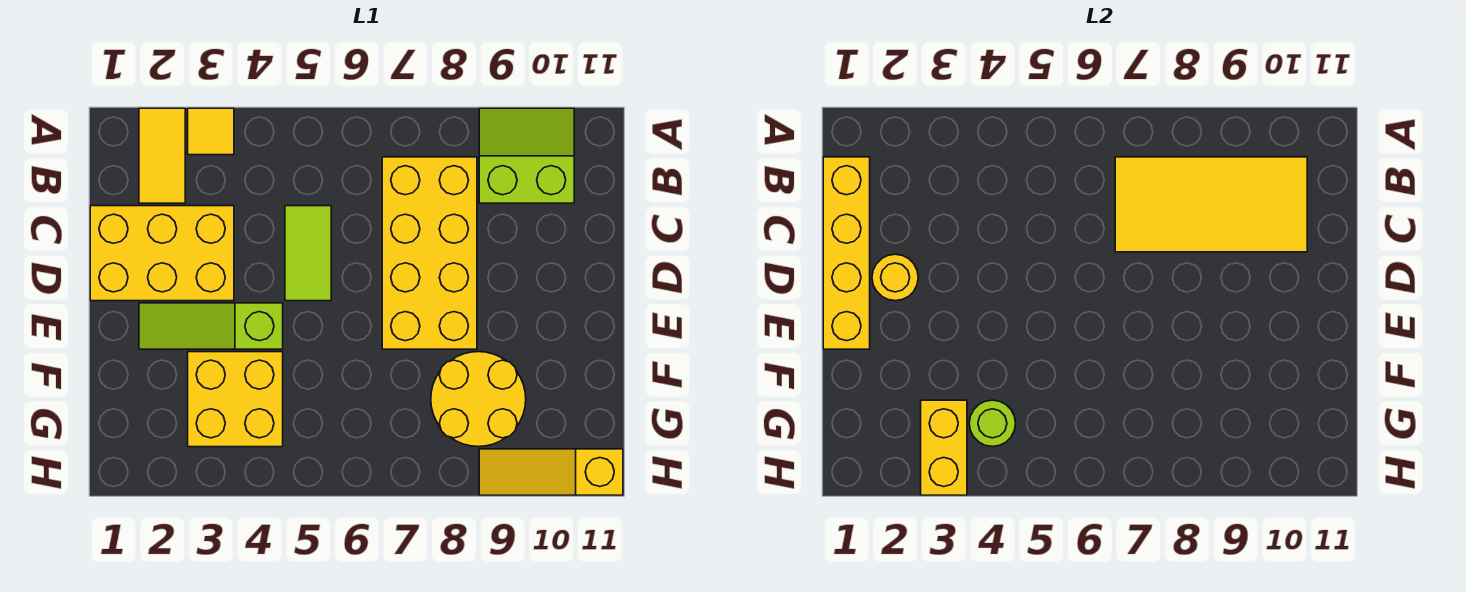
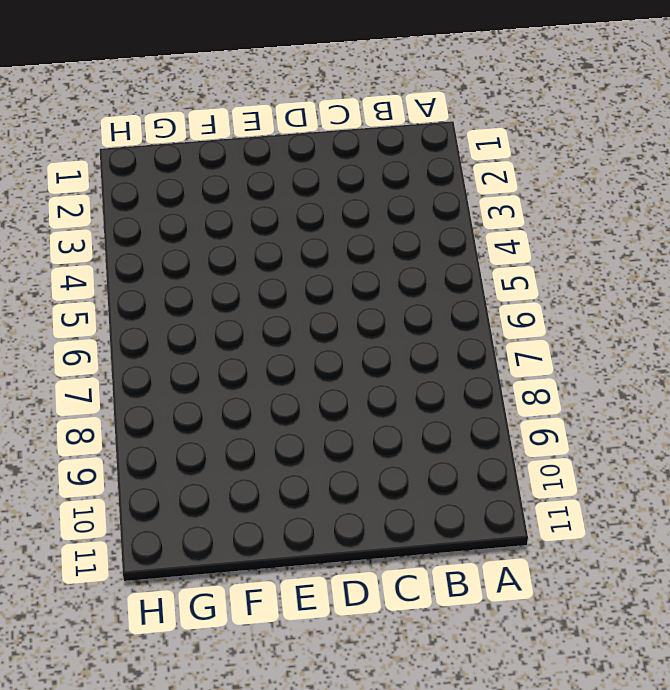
none -> yellow tile A2:B2 level 1
none -> yellow tile A3 level 1
none -> lime slope A9:B10 level 1 top B

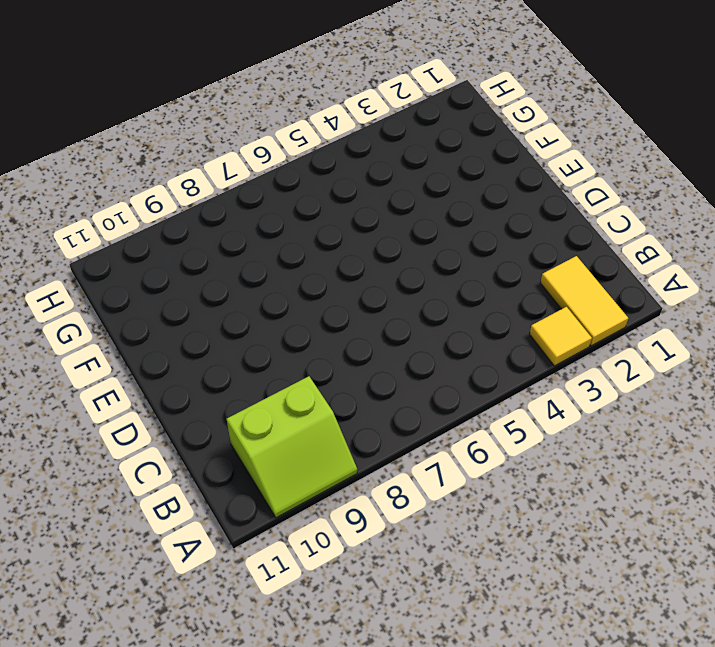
none -> yellow brick B7:E8 level 1
none -> yellow brick C1:D3 level 1
none -> lime tile C5:D5 level 1

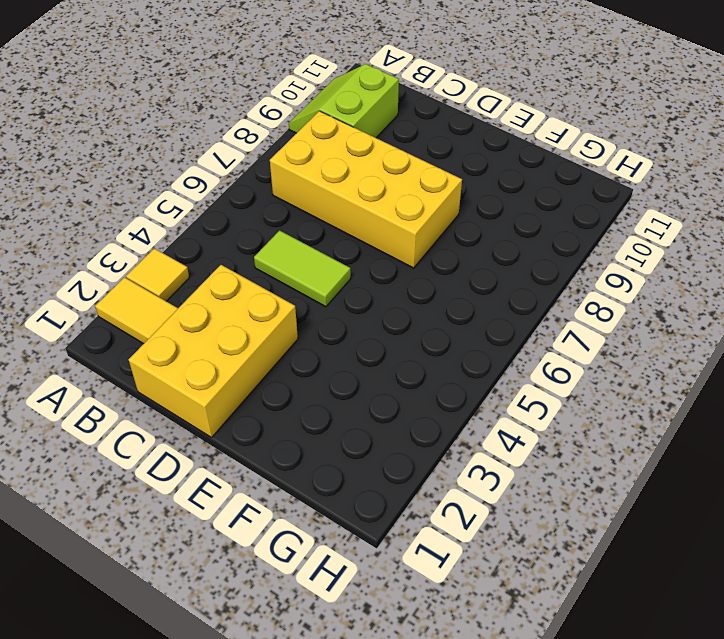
none -> lime slope E2:E4 level 1 top 4
none -> yellow brick F3:G4 level 1
none -> yellow round brick F8:G9 level 1

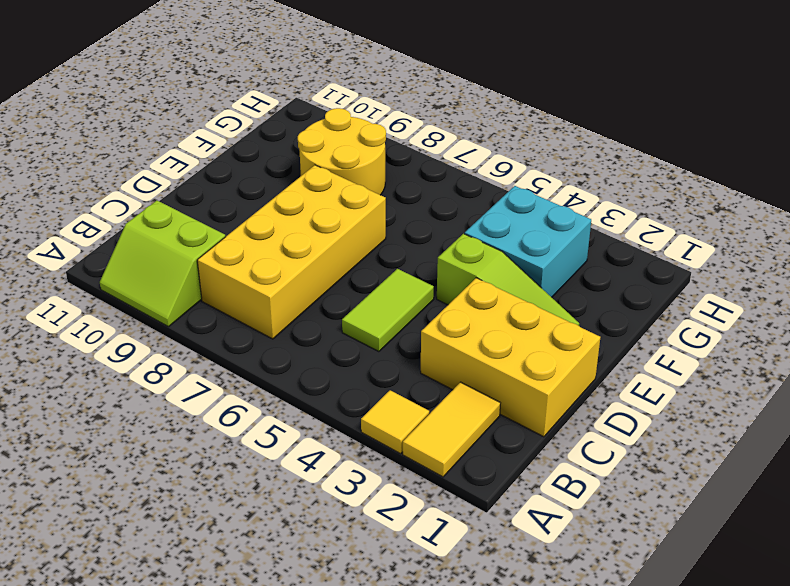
cyan brick F3:G4 level 1 -> yellow brick F3:G4 level 1
none -> yellow slope H9:H11 level 1 top 11
none -> yellow brick B1:E1 level 2
none -> yellow tile B7:C10 level 2

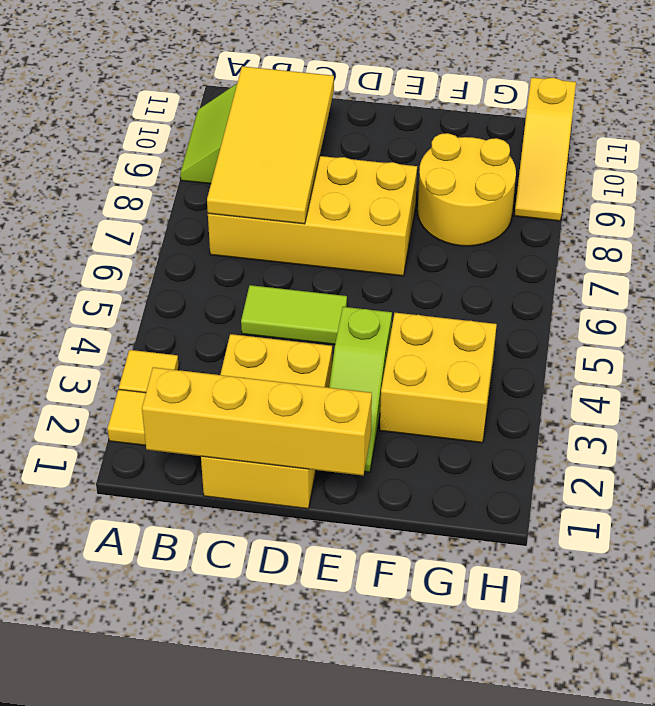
none -> yellow round brick D2 level 2
none -> yellow brick G3:H3 level 2
none -> lime round brick G4 level 2

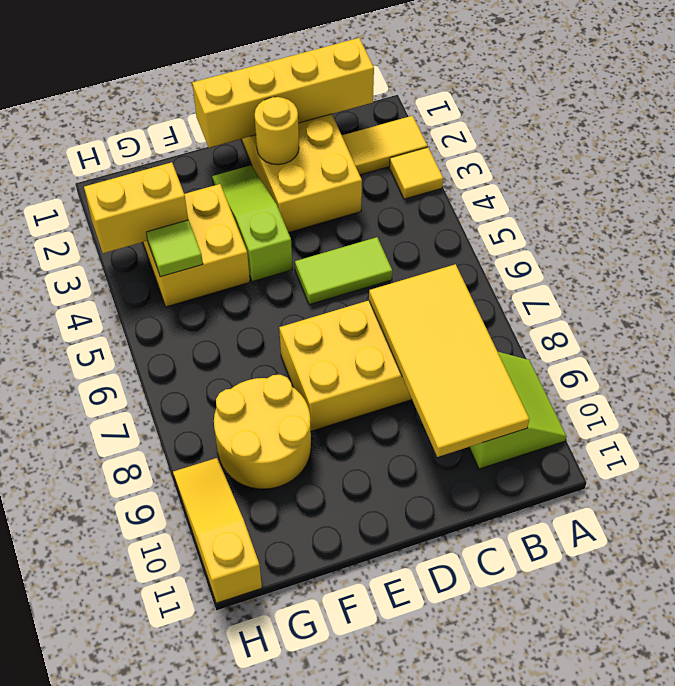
lime tile G4 level 2 -> lime round brick G4 level 2

